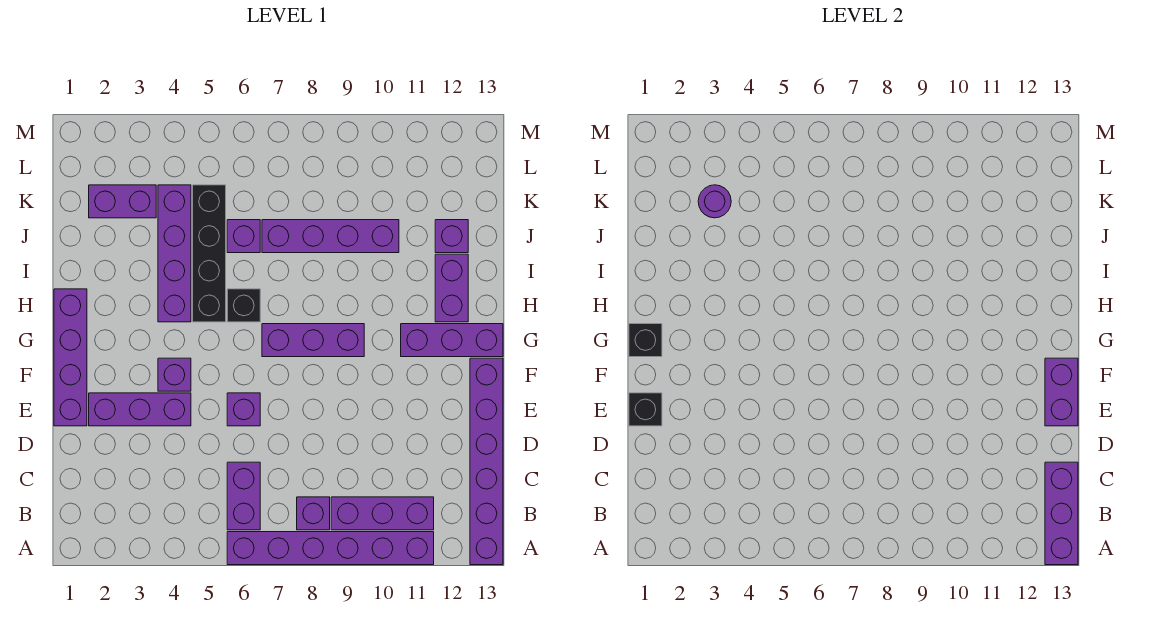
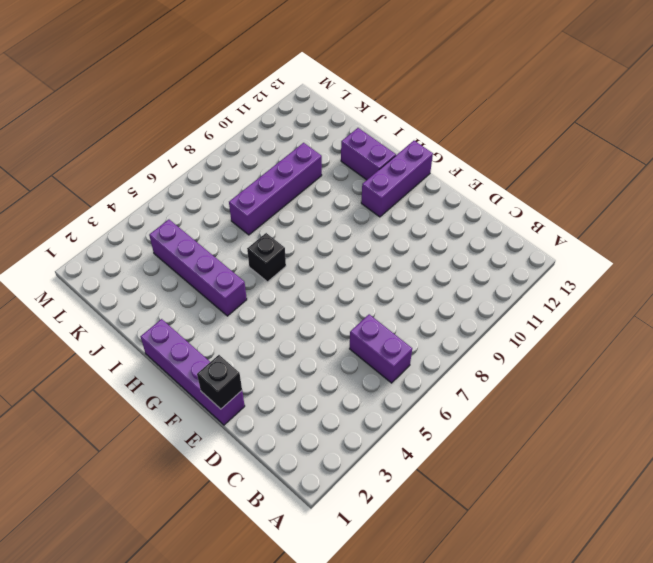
none -> purple brick A6:A11 level 1
none -> purple brick A13:F13 level 1
none -> purple brick B8 level 1

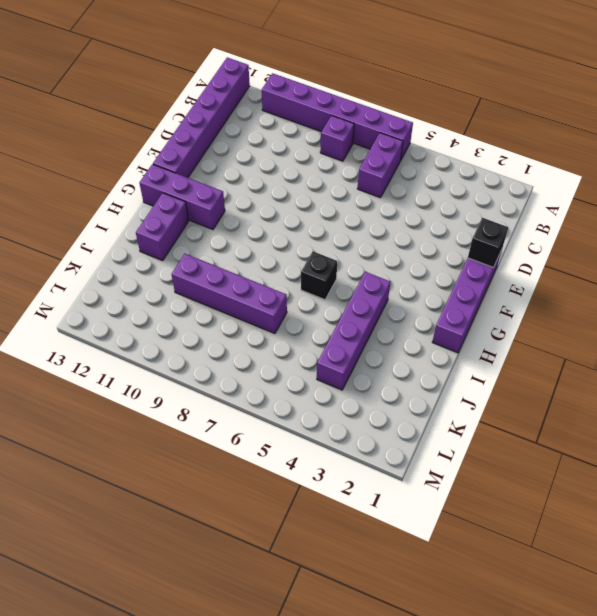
none -> purple brick B9:B11 level 1
none -> purple brick E2:E4 level 1
none -> purple brick E6 level 1

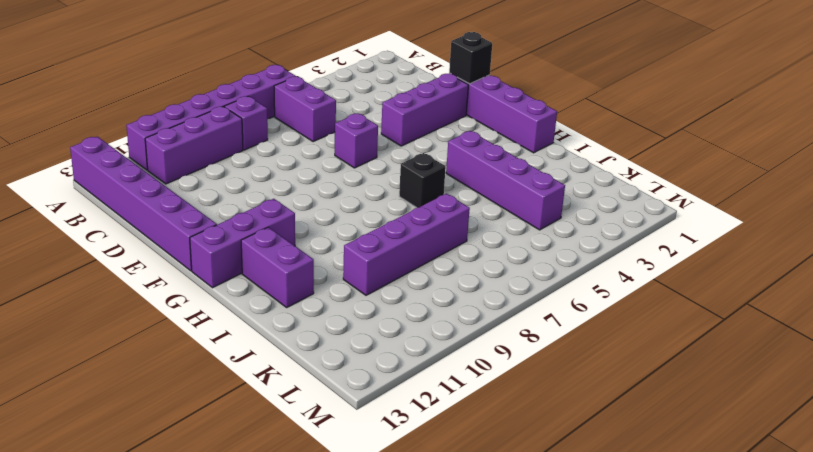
none -> purple brick F4 level 1
none -> purple brick G7:G9 level 1
none -> black brick H5:K5 level 1

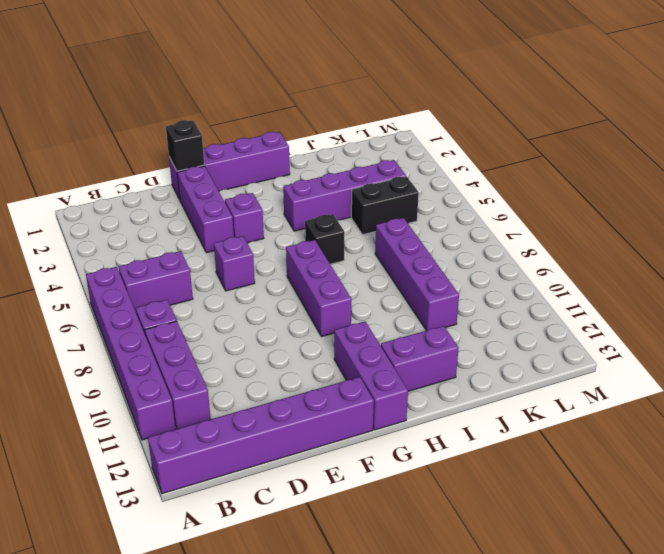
black brick J5:K5 level 1 -> black brick H5:K5 level 1
none -> purple brick J6 level 1
none -> purple brick J12 level 1
none -> purple brick K2:K3 level 1

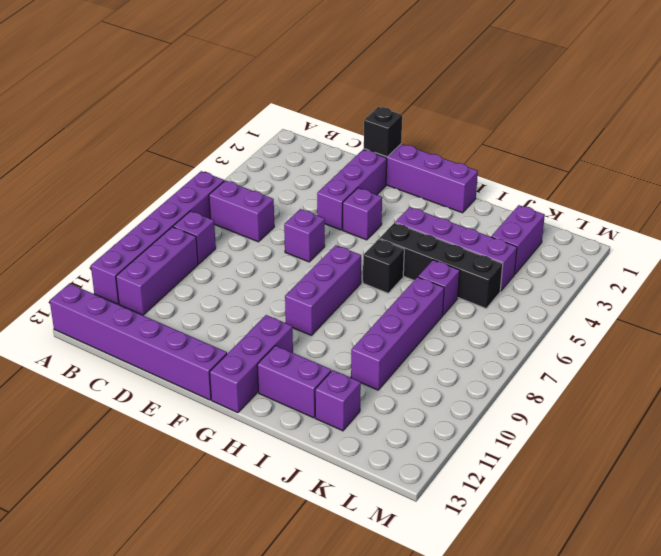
none -> purple brick A13:C13 level 2
none -> purple brick E13:F13 level 2
none -> black brick G1 level 2

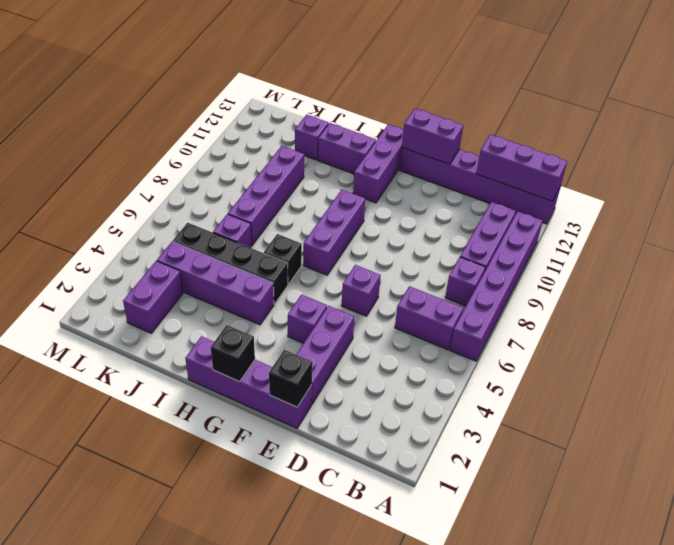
none -> purple round brick K3 level 2

